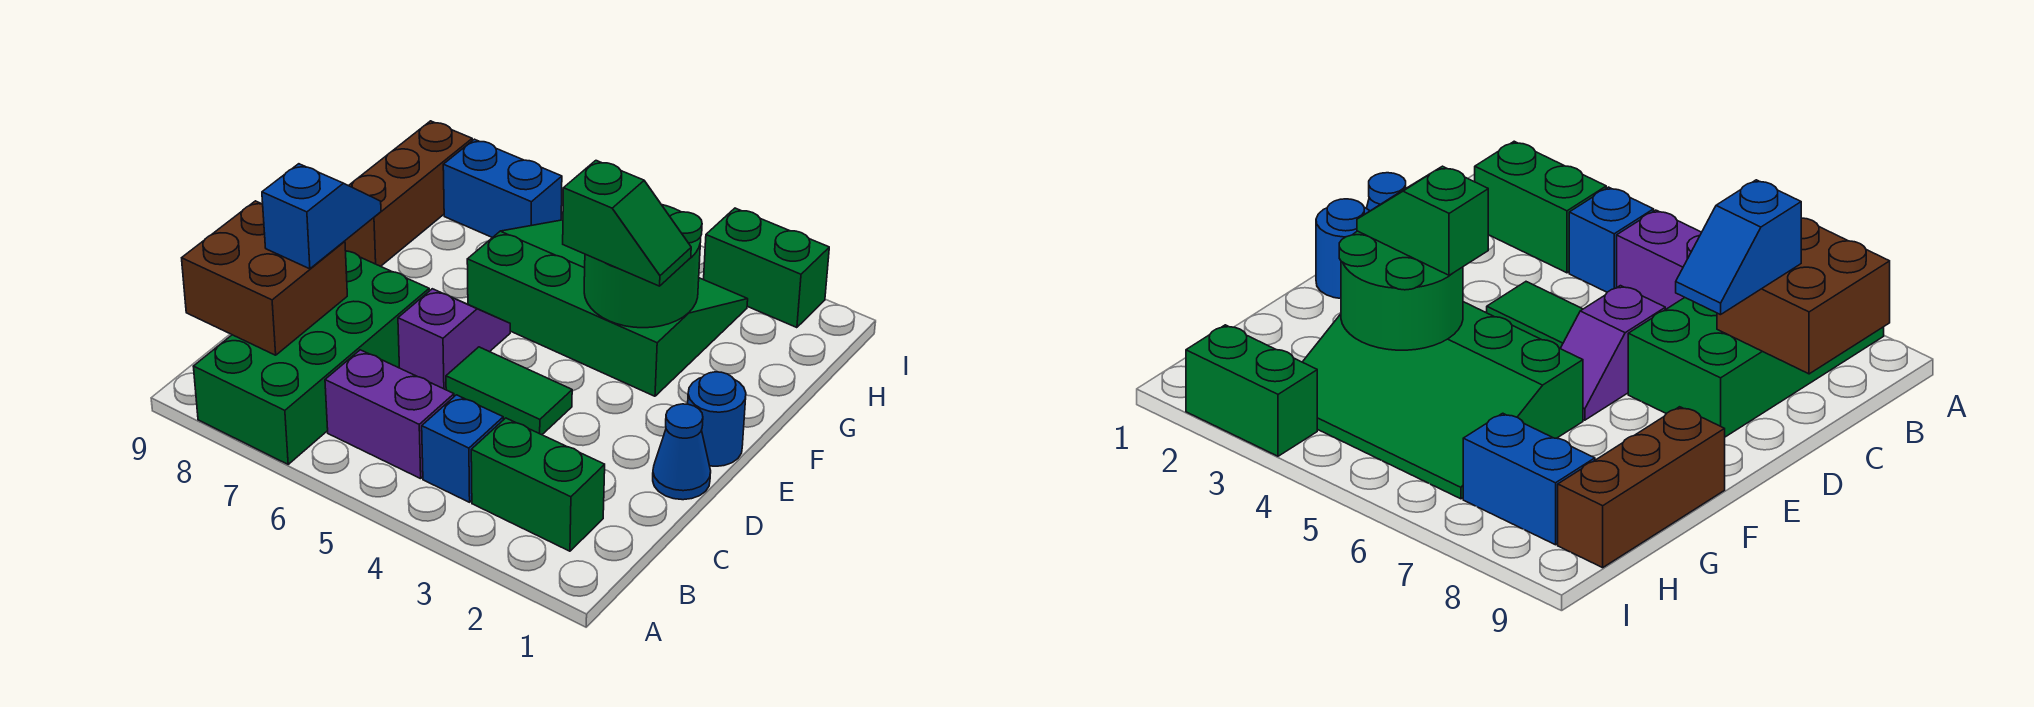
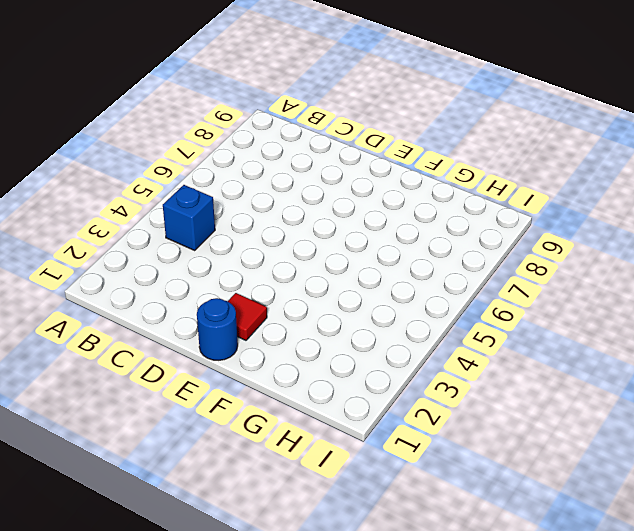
red tile E2 level 1 -> none
none -> green brick A7:D8 level 1
none -> green brick B2:B3 level 1
none -> purple brick B5:B6 level 1

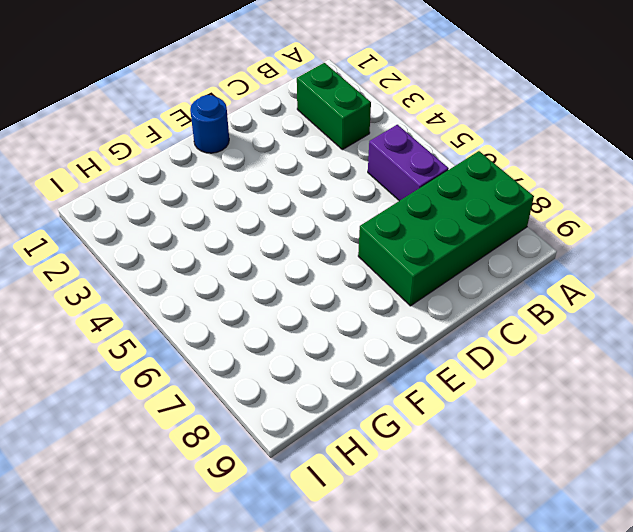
none -> blue brick B4 level 1
none -> blue cone D1 level 1
none -> green tile D4:D5 level 1

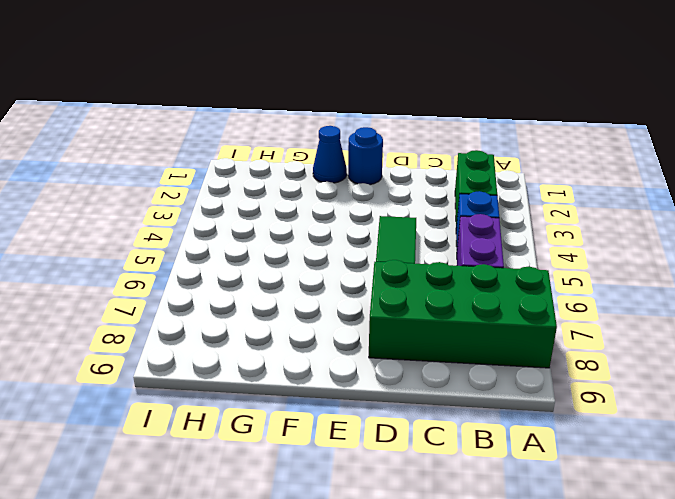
blue cone F1 level 1 -> blue cone D1 level 1
none -> purple slope D6:E6 level 1 top D
none -> green slope F3:H6 level 1 top F
none -> brown brick F9:H9 level 1

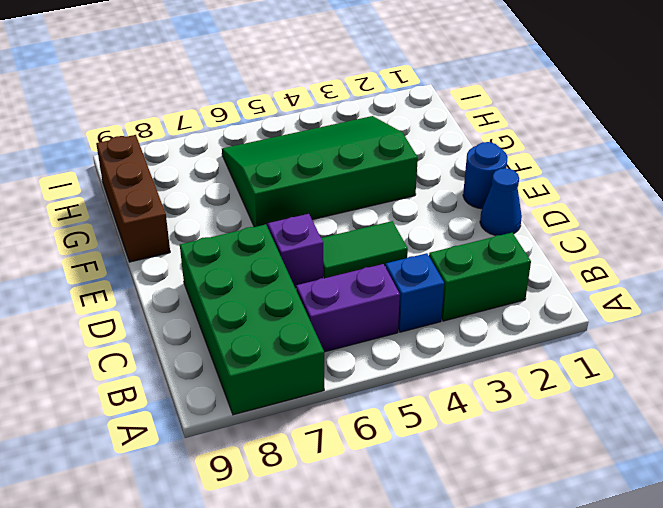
none -> blue brick H7:H8 level 1
none -> green brick I2:I3 level 1
none -> brown brick B8:C9 level 2

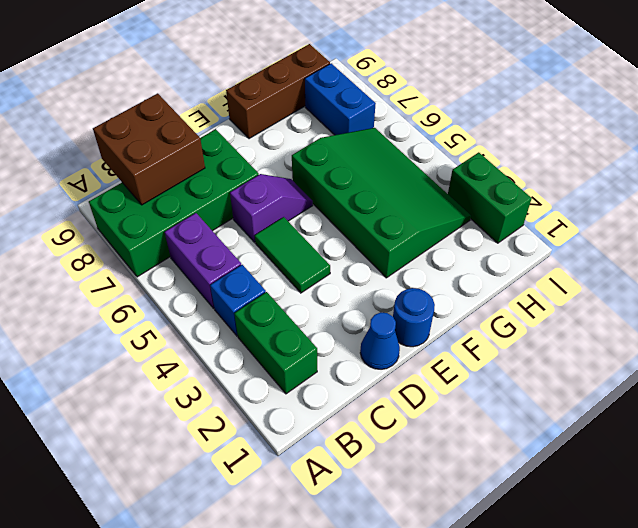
none -> green round brick F3:G4 level 2
none -> blue slope C8:D8 level 3 top C
none -> green slope F3:F4 level 3 top 4

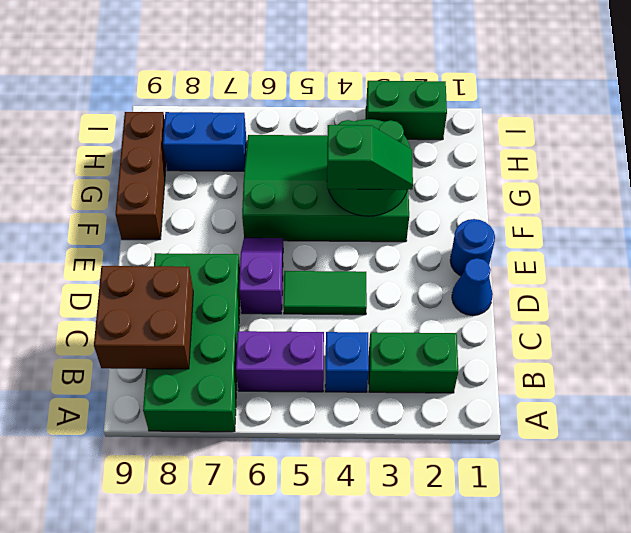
none -> blue slope C8:D8 level 3 top C

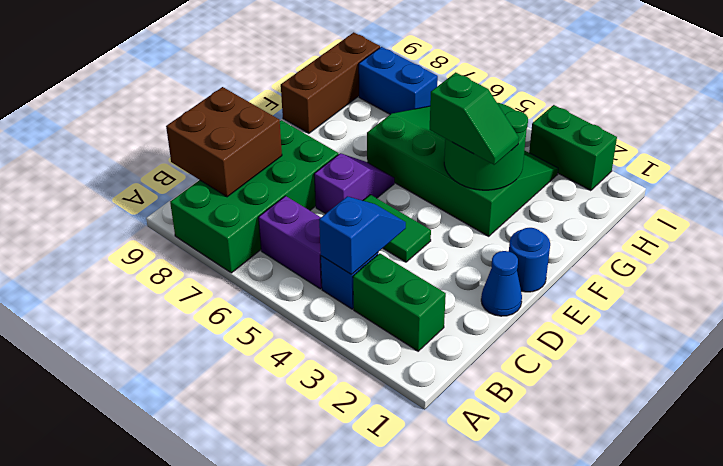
blue slope B4:C4 level 2 top B -> blue slope C8:D8 level 3 top C

